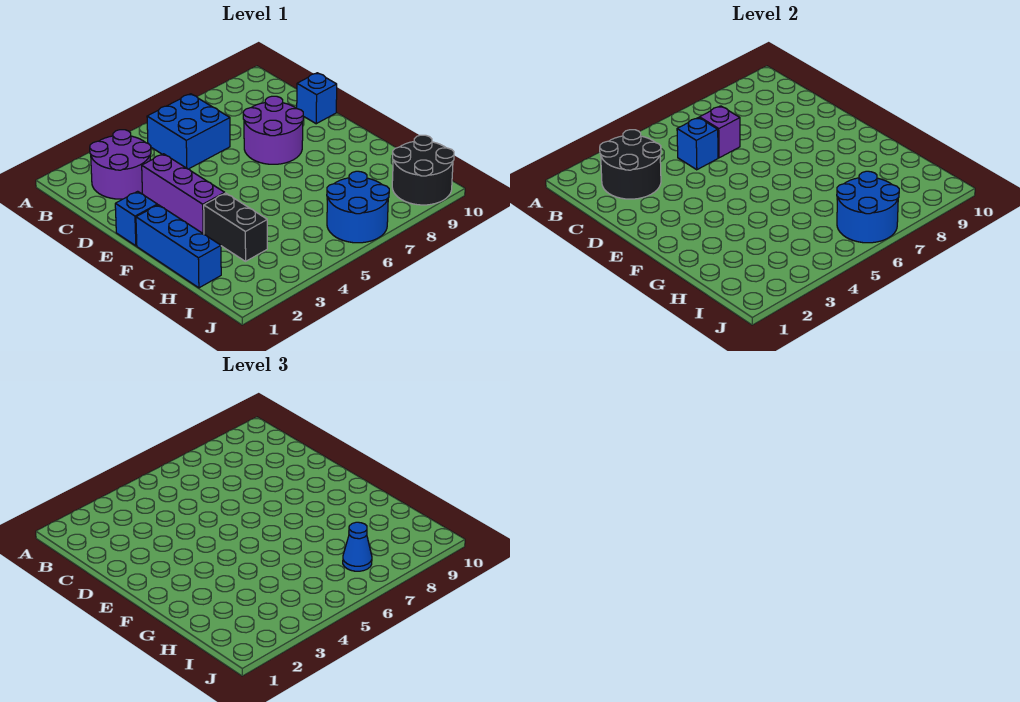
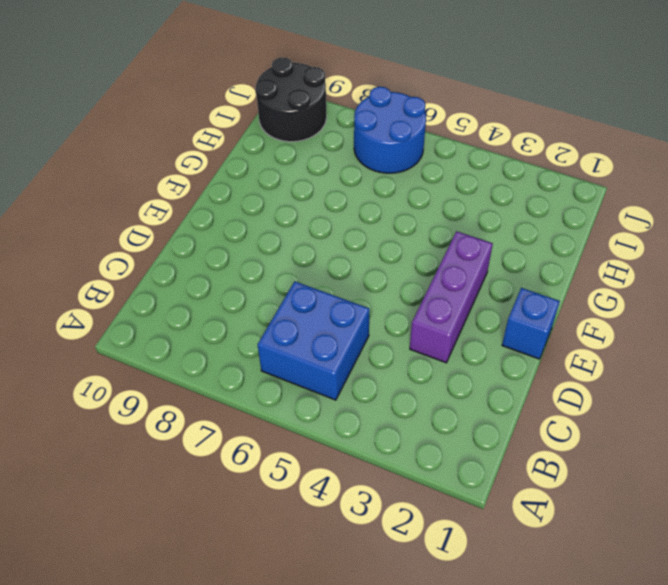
none -> purple round brick B2:C3 level 1
none -> purple round brick D7:E8 level 1
none -> blue brick D10 level 1

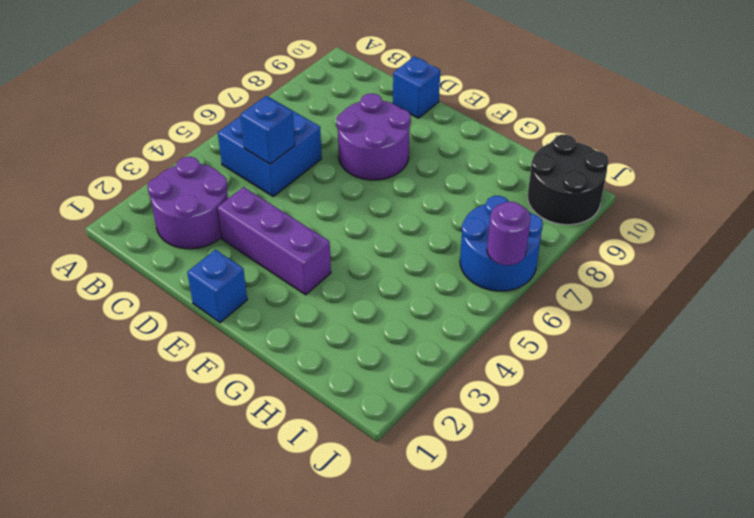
purple round brick J6 level 2 -> blue round brick I6:J7 level 2
none -> blue brick F1:H1 level 1
none -> black brick G3:H3 level 1
none -> black round brick B2:C3 level 2

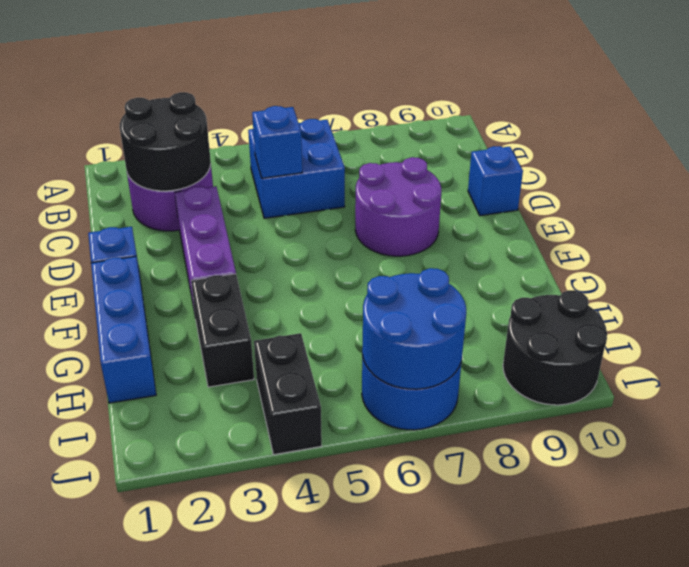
black brick I4:J4 level 1 -> none
none -> purple brick C6 level 2
none -> blue cone I7 level 3

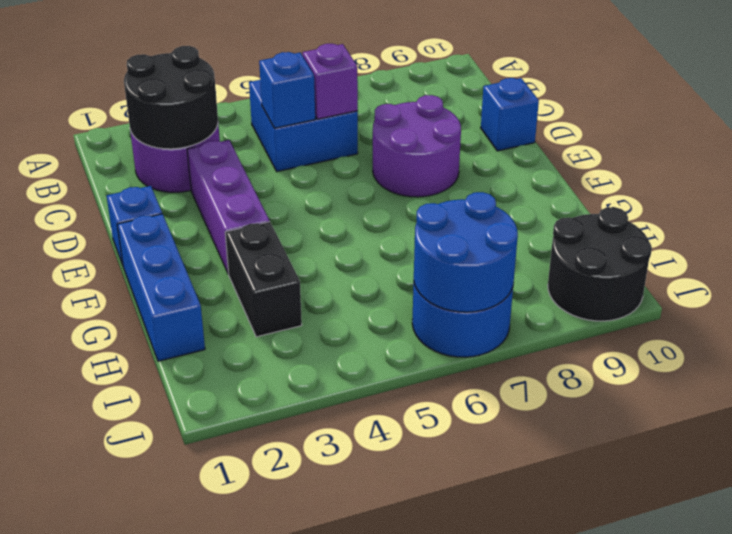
none -> blue cone I7 level 3

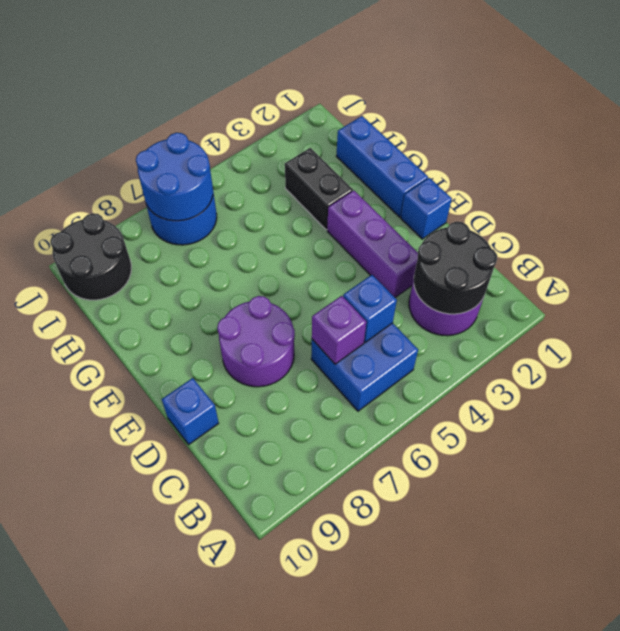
none -> blue cone I7 level 3

